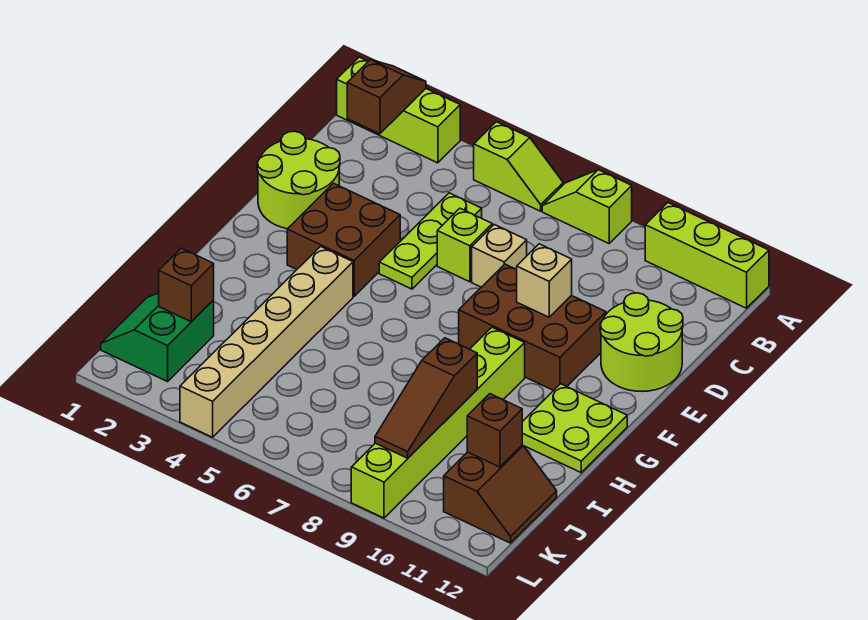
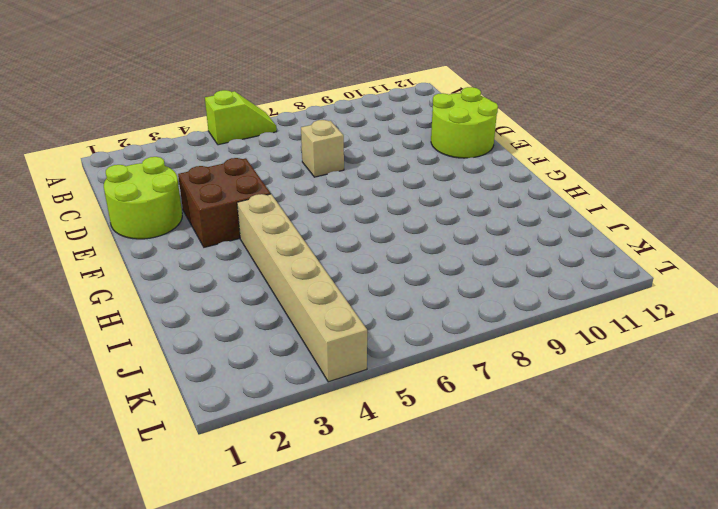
none -> lime brick A1:A3 level 1
none -> lime slope A7:A8 level 1 top 8
none -> lime brick A10:A12 level 1

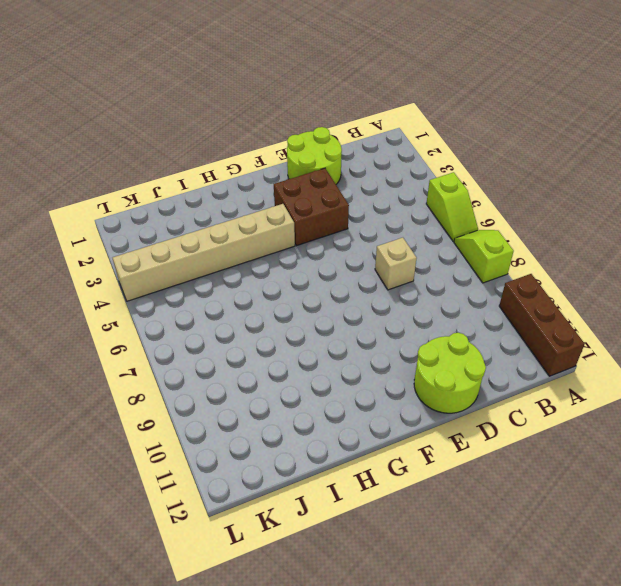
brown brick A10:A12 level 1 -> lime brick A10:A12 level 1
none -> lime brick A1:A3 level 1
none -> lime plate C5:E5 level 1
none -> lime brick D6 level 1

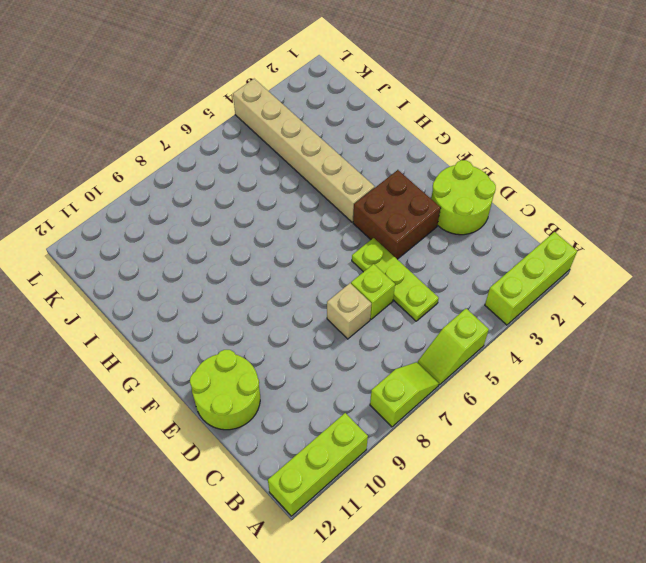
none -> brown brick E8:F10 level 1
none -> lime brick G9:L9 level 1
none -> lime plate G11:H12 level 1

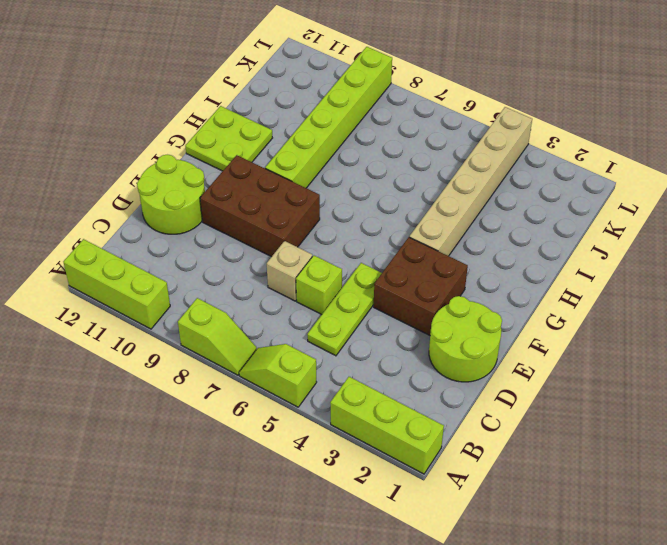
none -> green slope J1:K2 level 1 top 2
none -> brown slope J11:K12 level 1 top 11
none -> brown slope A2:B2 level 2 top B

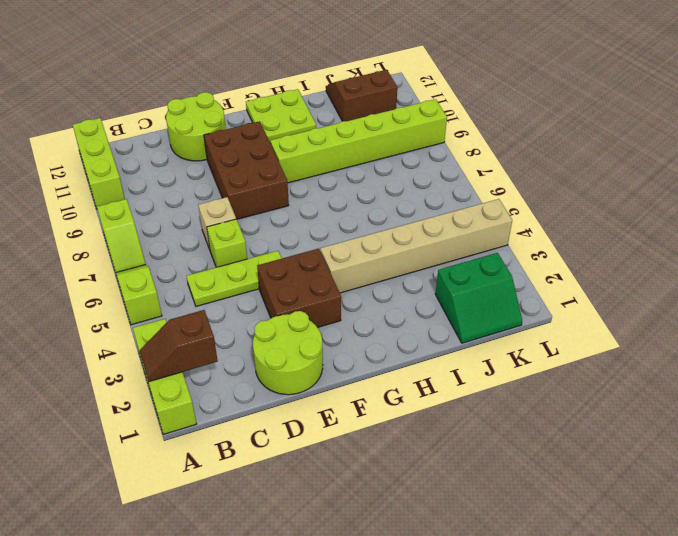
none -> tan brick E9 level 2
none -> brown slope I9:K9 level 2 top I
none -> brown brick J2 level 2

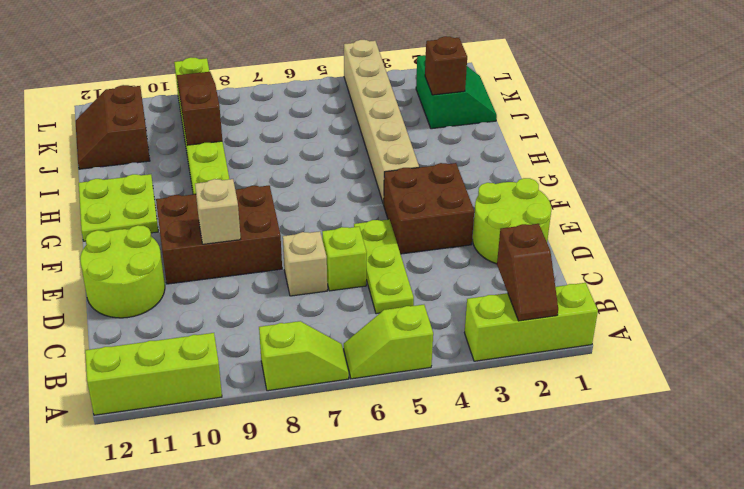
none -> brown brick J11 level 2

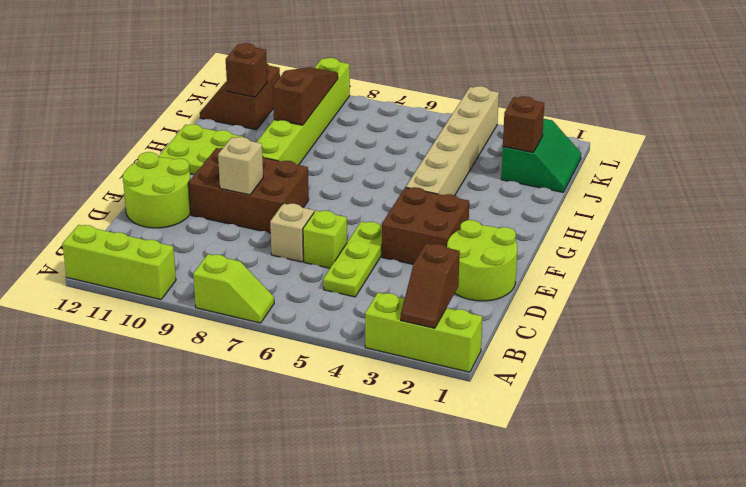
none -> lime slope A5:A6 level 1 top 5

